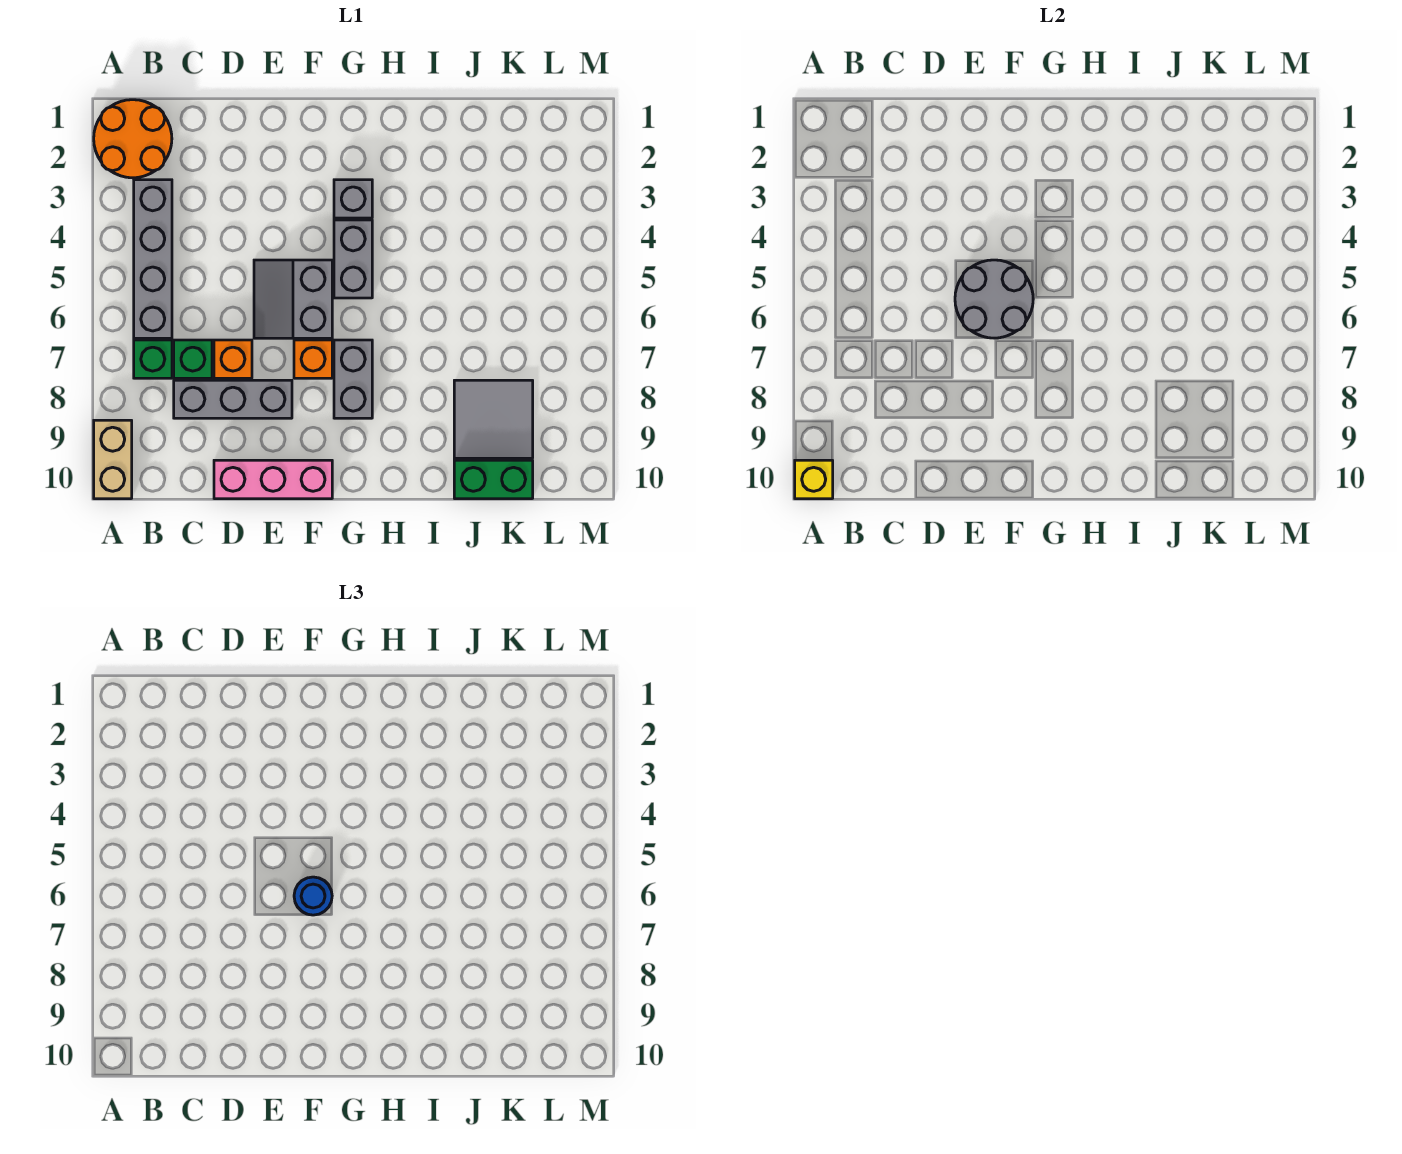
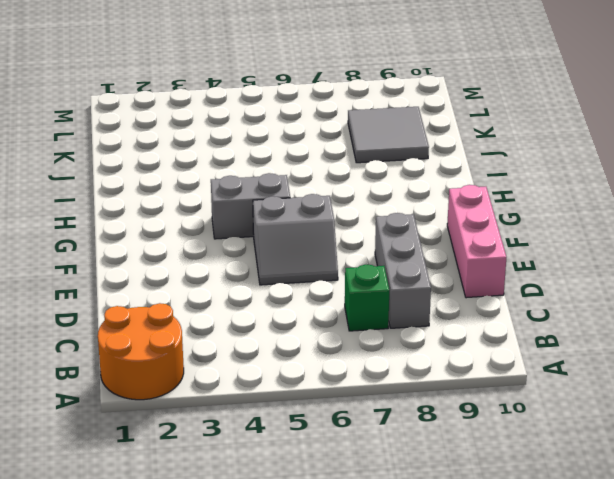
none -> tan brick A9:A10 level 1
none -> grey brick B3:B6 level 1
none -> green brick B7 level 1

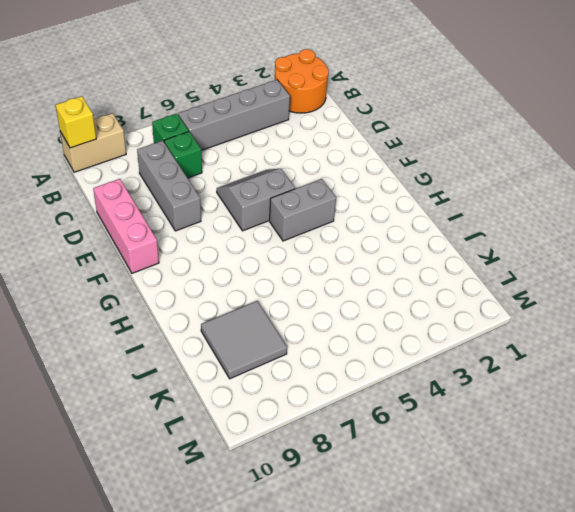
none -> orange brick D7 level 1
none -> orange brick F7 level 1
none -> grey brick G3 level 1

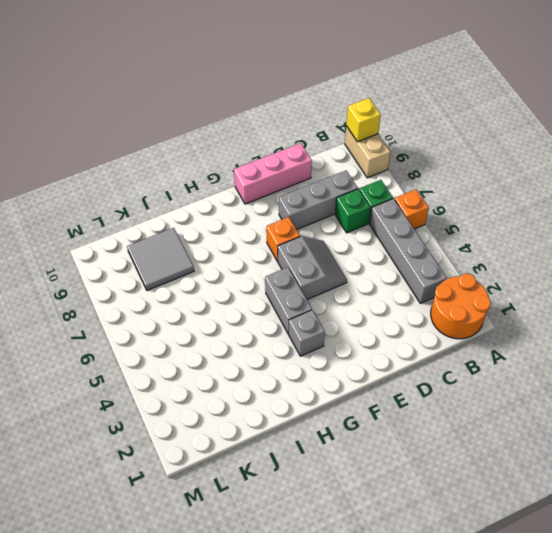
orange brick A6 level 1 -> orange brick D7 level 1
none -> grey brick G7:G8 level 1
none -> green brick J10:K10 level 1
none -> grey round brick E5:F6 level 2

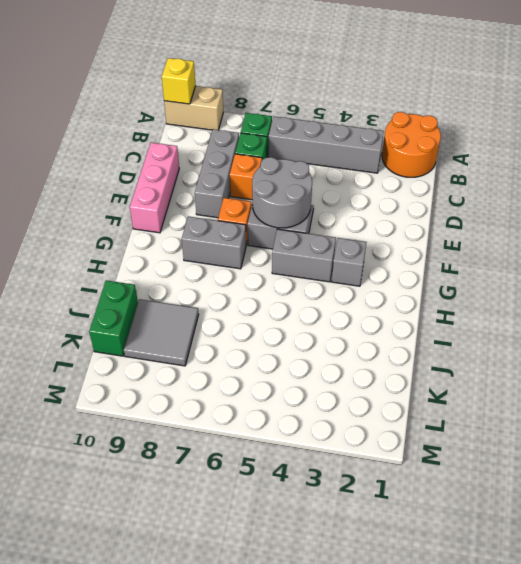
none -> blue round brick F6 level 3

